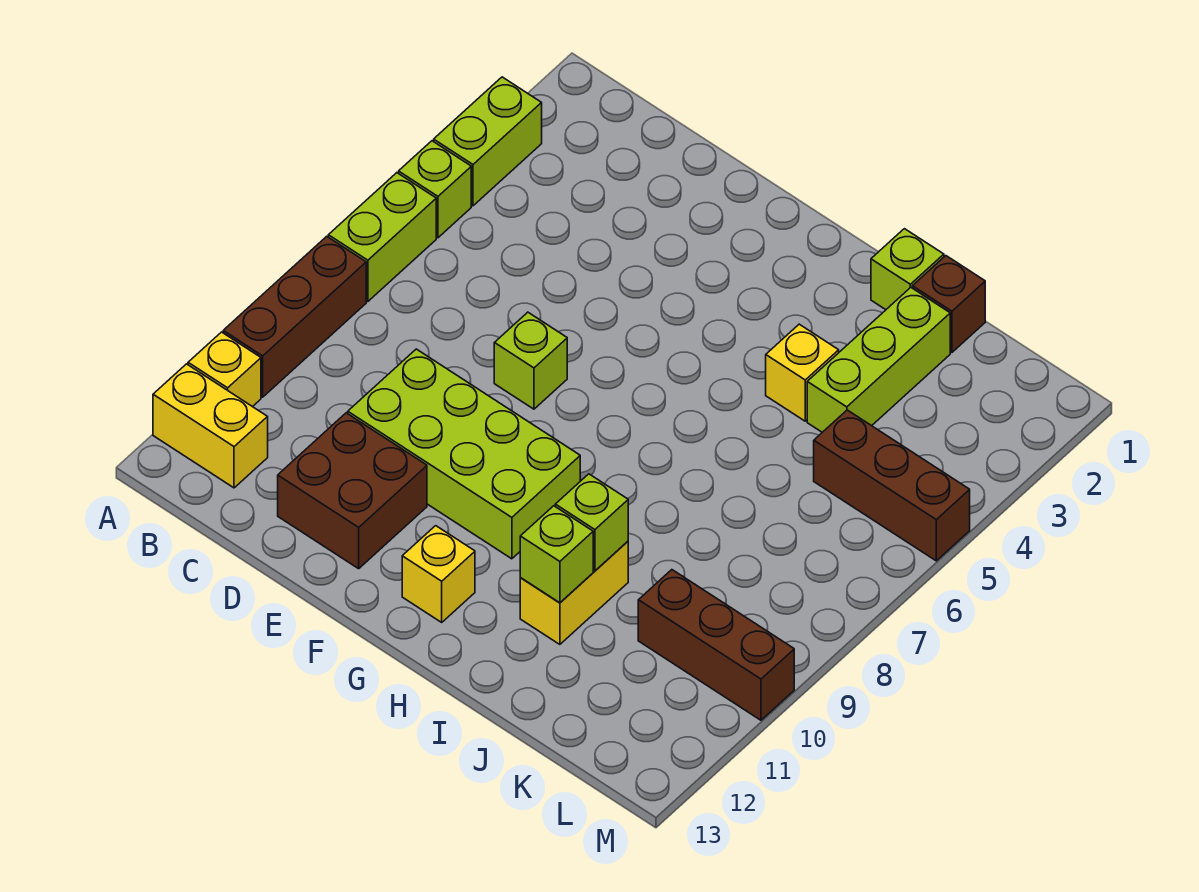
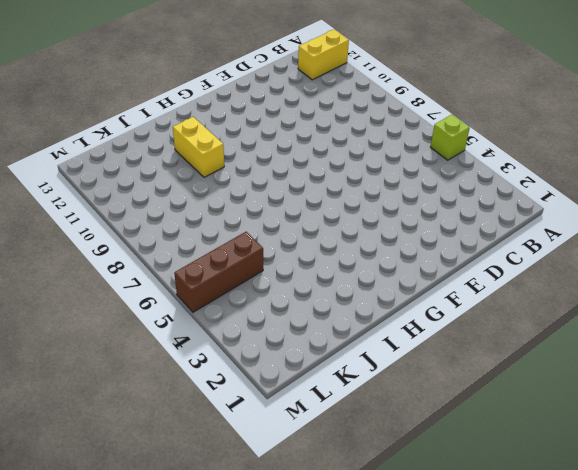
none -> lime brick A3:A4 level 1
none -> lime brick A6:A7 level 1
none -> brown brick A8:A10 level 1

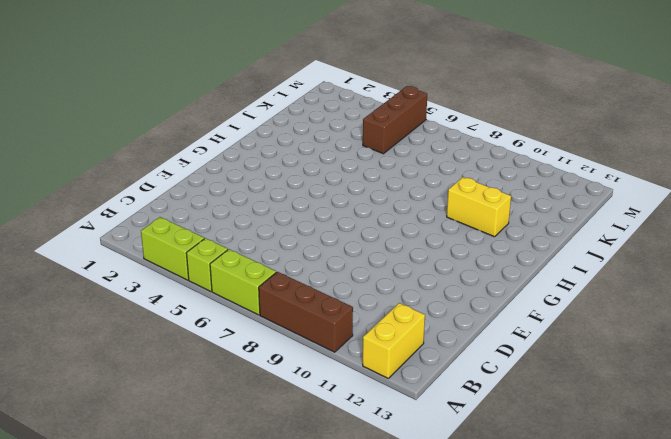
none -> yellow brick A11 level 1
none -> lime brick D9:G10 level 1
none -> brown brick D11:E12 level 1

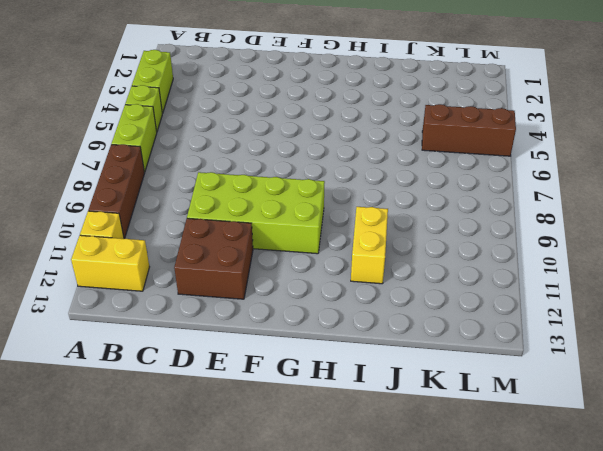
none -> lime brick E7 level 1
none -> yellow brick G12 level 1
none -> lime brick I1 level 1

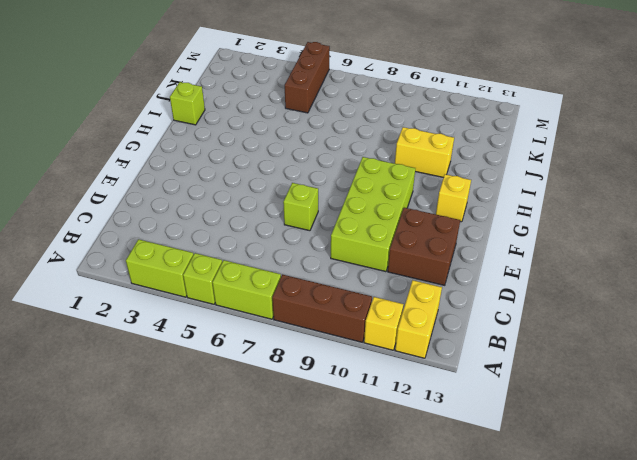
none -> yellow brick I4 level 1
none -> brown brick J1 level 1
none -> lime brick J2:J4 level 1

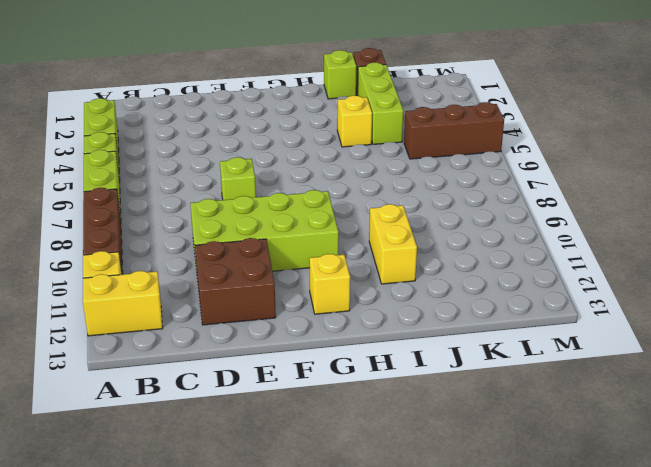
none -> brown brick K10:M10 level 1
none -> lime brick I10 level 2
none -> lime brick I11 level 2

